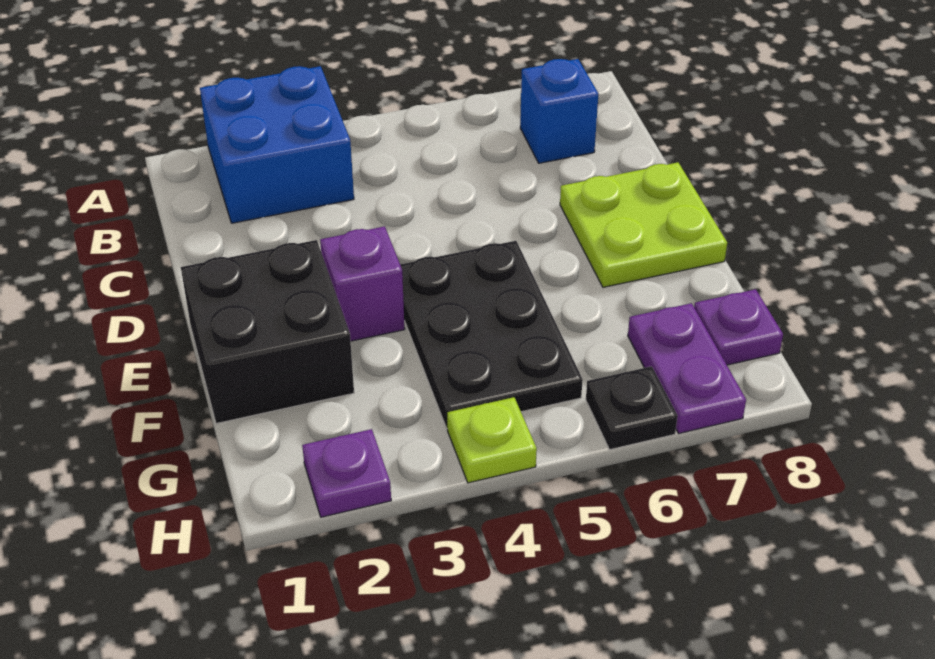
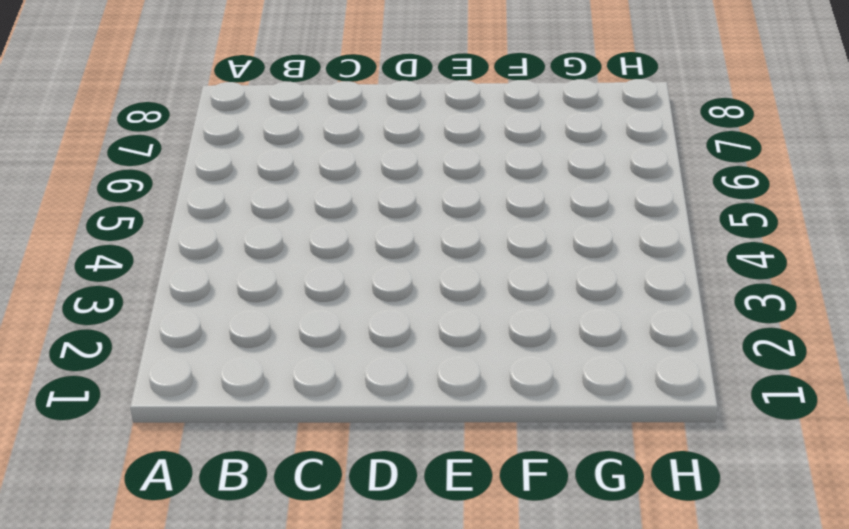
none -> blue brick A2:B3 level 1
none -> blue brick B7 level 1

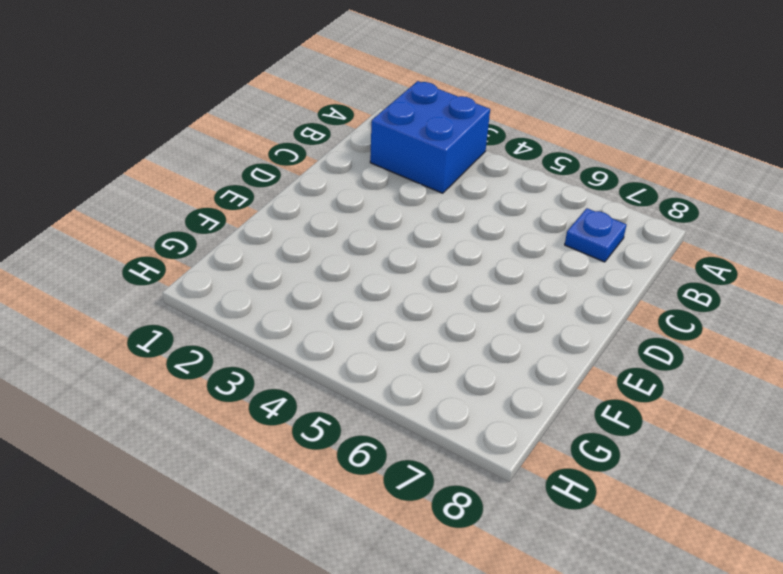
blue plate B7 level 1 -> blue brick B7 level 1
none -> lime plate D7:E8 level 1
none -> black brick E1:F2 level 1

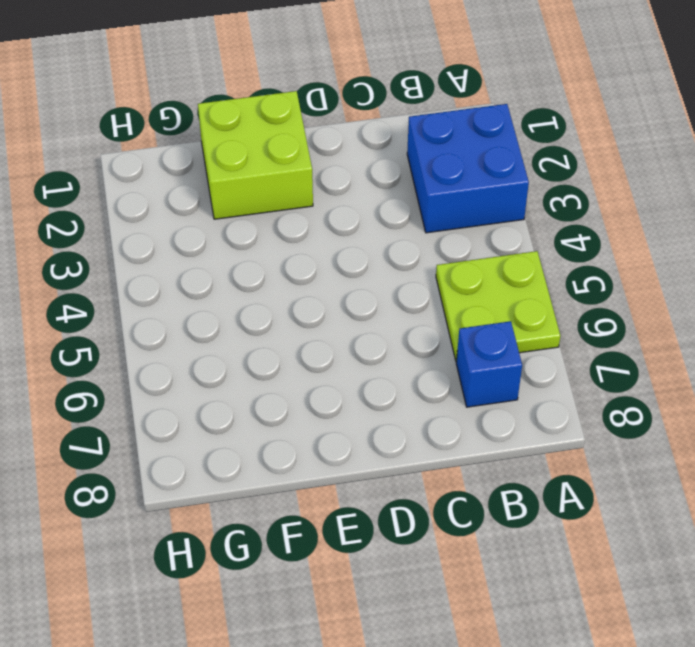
lime plate A5:B6 level 1 -> lime plate D7:E8 level 1
lime brick E1:F2 level 1 -> black brick E1:F2 level 1
none -> purple brick E3 level 1
none -> black plate E4:G5 level 1

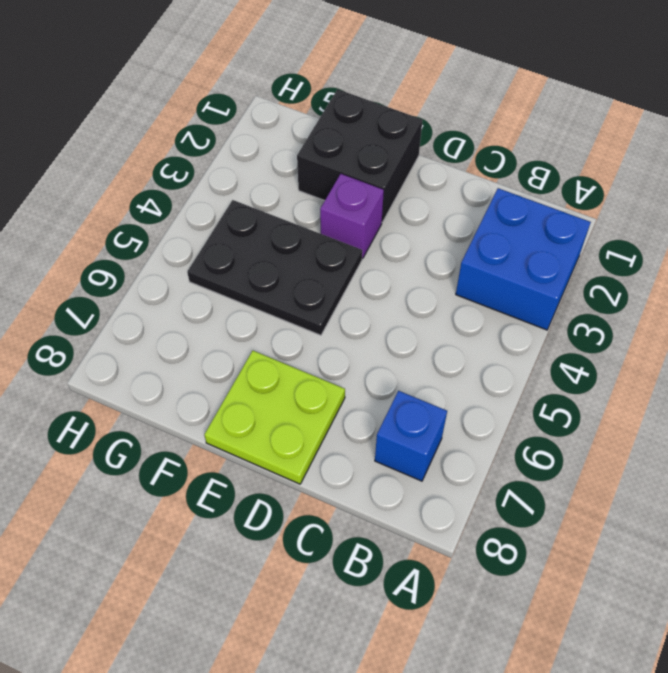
none -> purple plate G7:H7 level 1
none -> purple plate G8 level 1

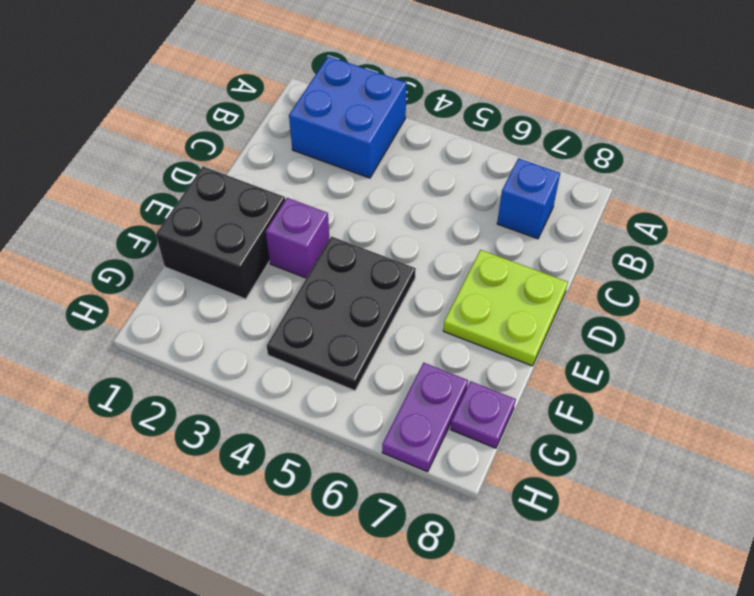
none -> purple plate H2 level 1
none -> lime plate H4 level 1

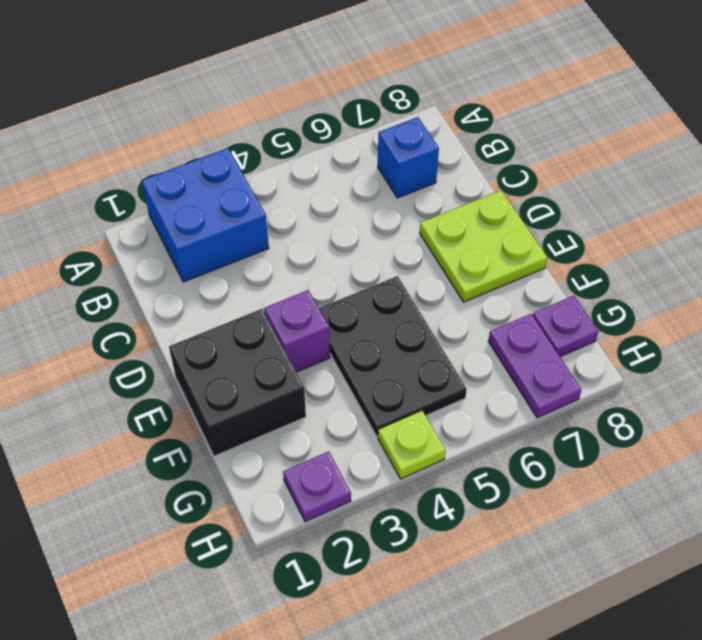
none -> black plate H6 level 1

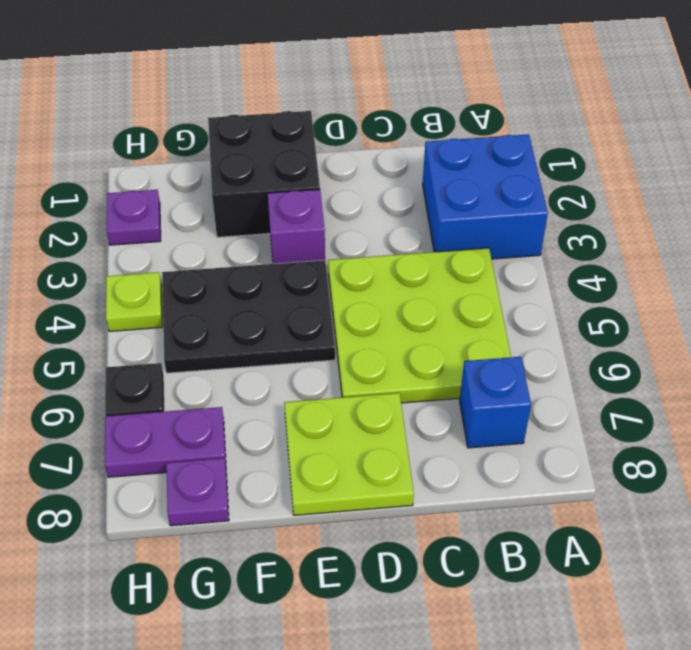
lime plate B4:D6 level 1 -> none

